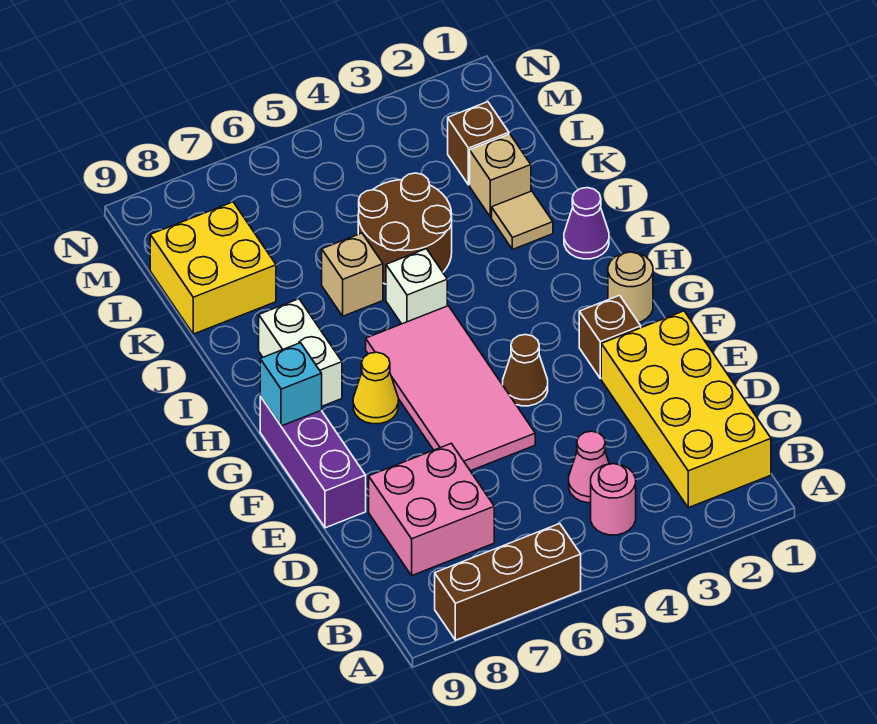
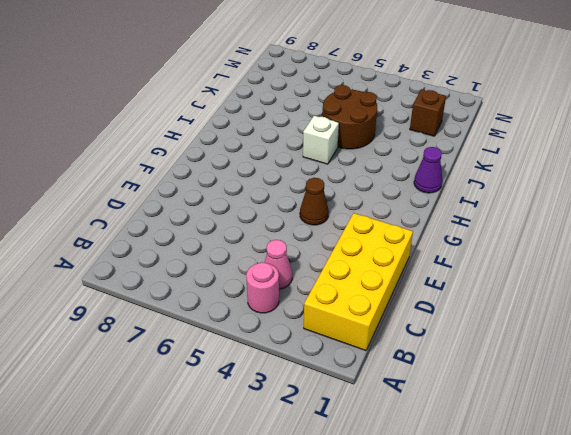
none -> brown brick A6:A8 level 1
none -> pink brick C7:D8 level 1
none -> pink tile E5:H6 level 1

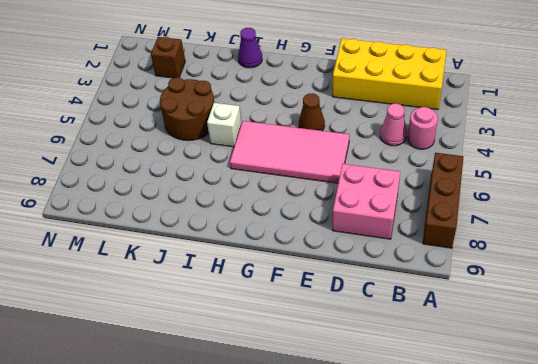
none -> purple brick E9:G9 level 1
none -> brown brick F2 level 1
none -> tan round brick G1 level 1

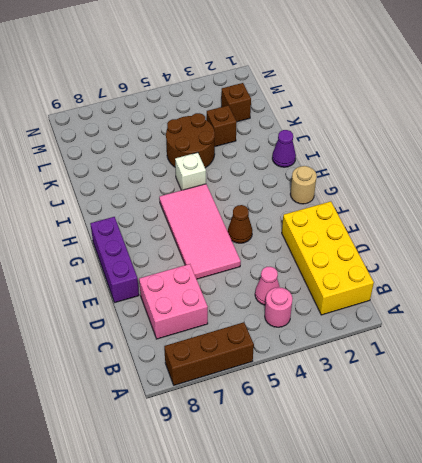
brown brick K3 level 1 -> brown brick F2 level 1
none -> yellow cone G7 level 1
none -> white brick H8:I8 level 1
none -> tan tile J2 level 1

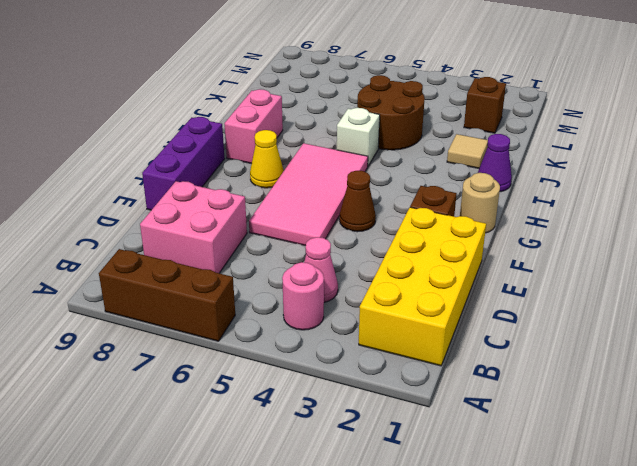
pink brick H8:I8 level 1 -> white brick H8:I8 level 1
none -> tan brick J6 level 1
none -> tan brick K2 level 1
none -> yellow brick K8:L9 level 1

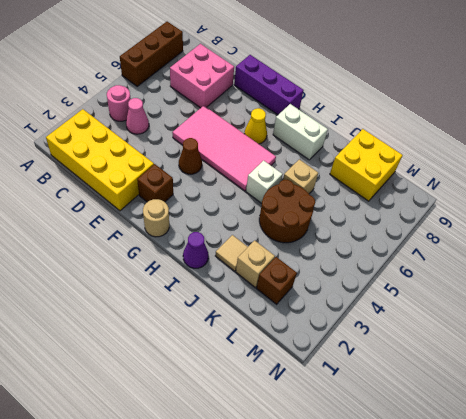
none -> cyan brick G9 level 2

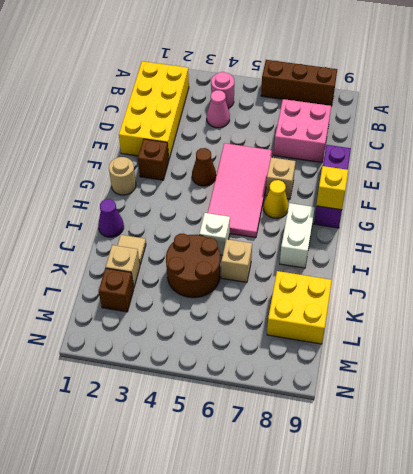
tan brick F7 level 1 -> none
yellow brick G9 level 2 -> cyan brick G9 level 2

